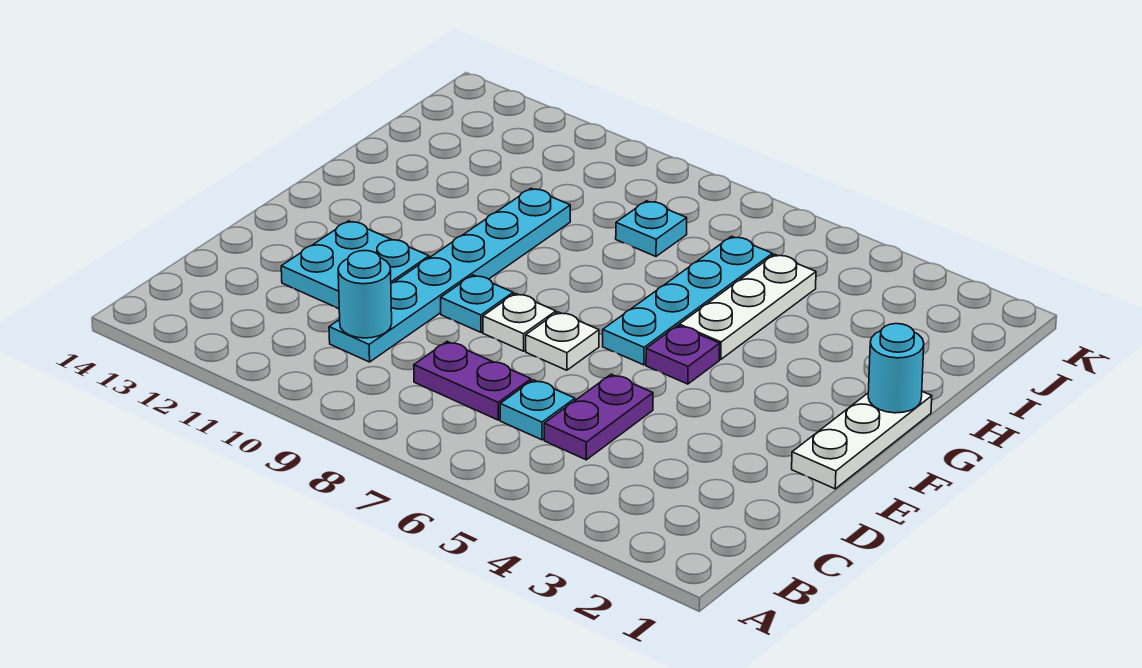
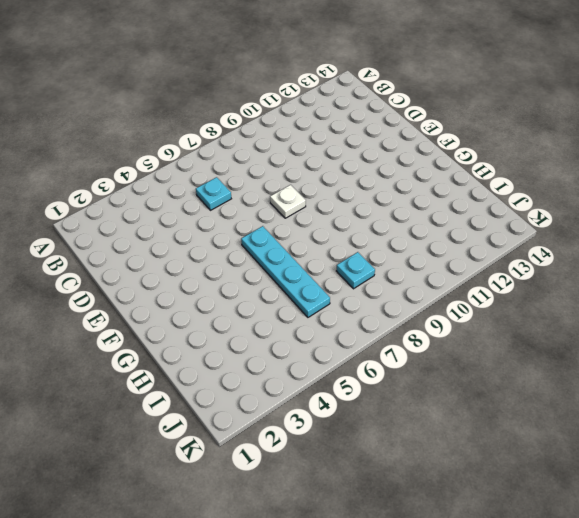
none -> purple plate C5:D5 level 1
none -> purple plate C7:C8 level 1
none -> cyan plate C10:H10 level 1

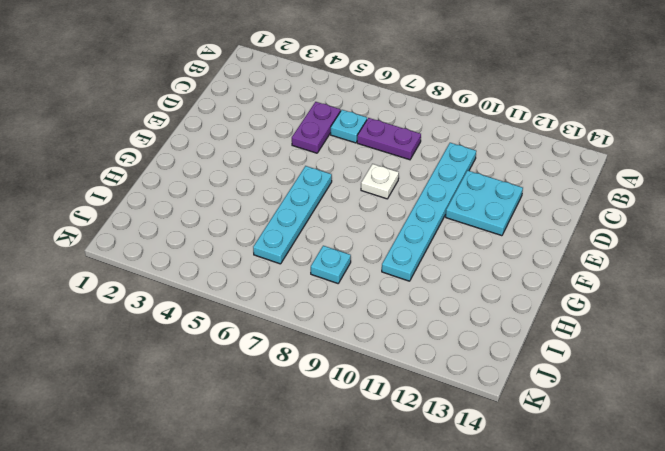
none -> white plate E1:G1 level 1
none -> white plate E7 level 1
none -> cyan plate E9 level 1

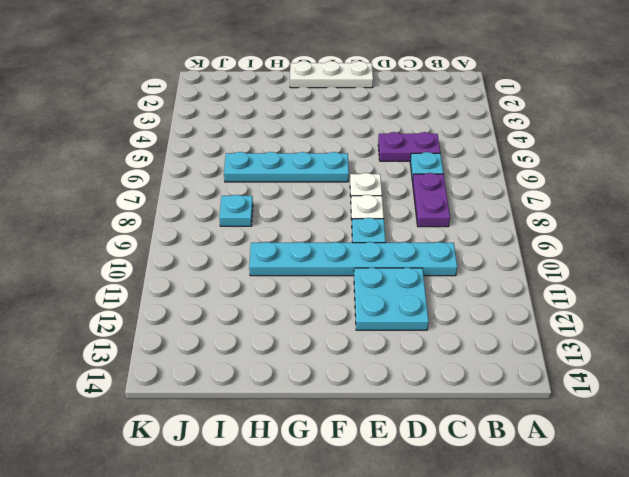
none -> purple plate F5 level 1
none -> white plate G5:I5 level 1
none -> cyan round brick C10 level 2

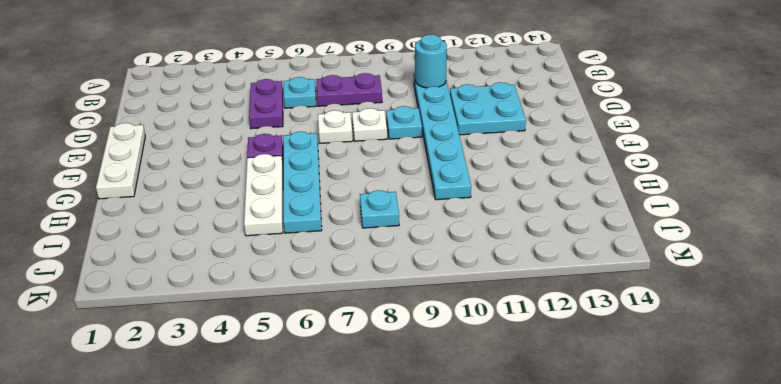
none -> cyan round brick G1 level 2

